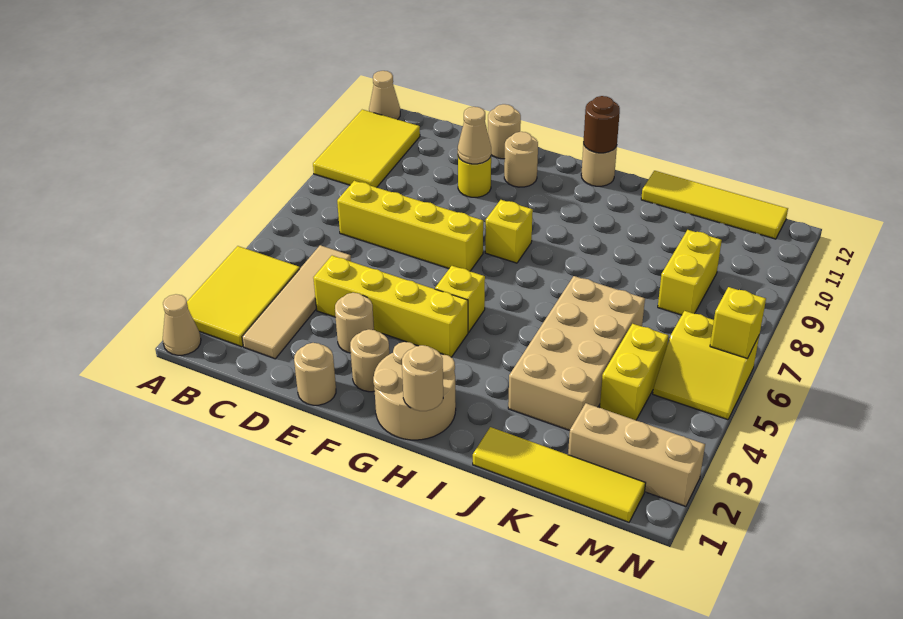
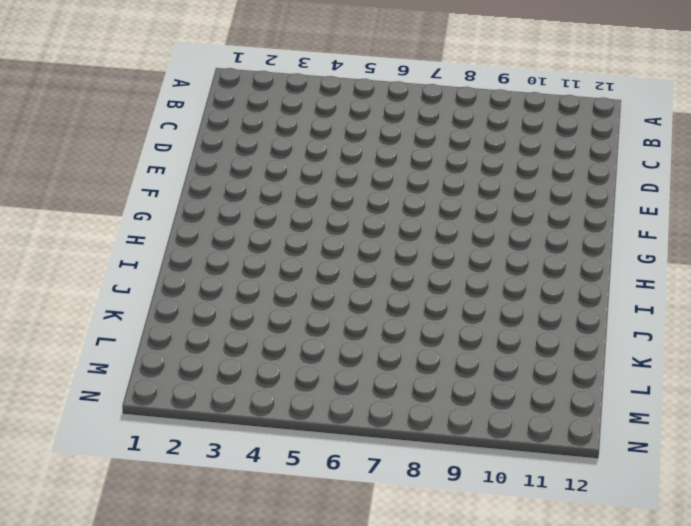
none -> tan cone A1 level 1
none -> yellow tile A2:B4 level 1
none -> yellow tile A9:B11 level 1

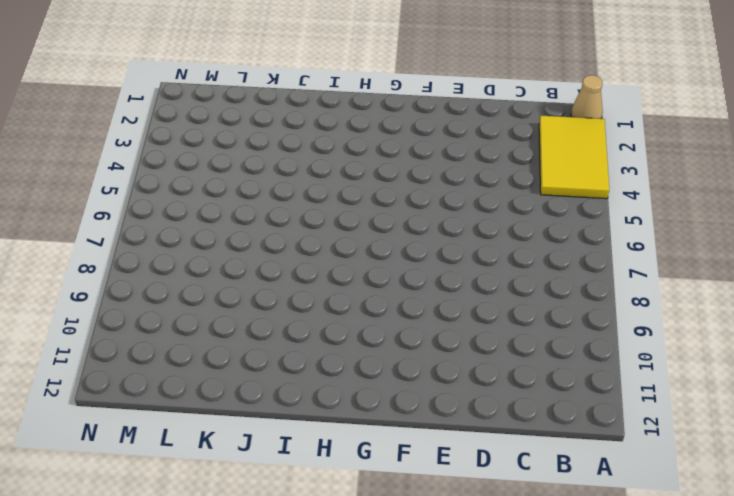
none -> yellow tile A9:B11 level 1
none -> tan cone A12 level 1
none -> tan tile C2:C5 level 1

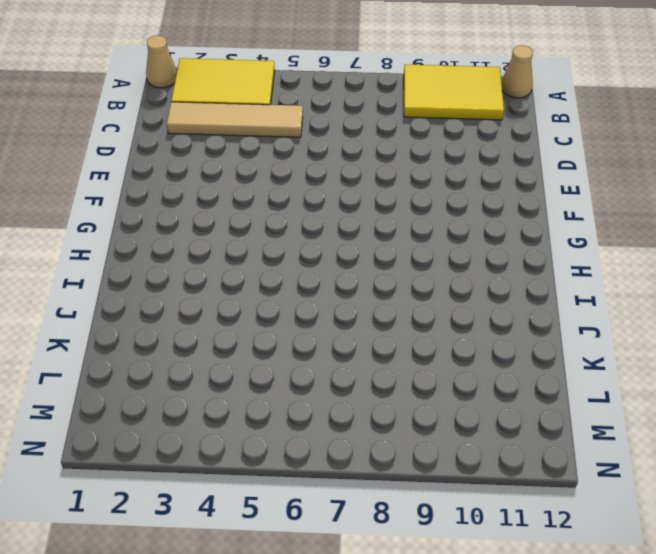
none -> yellow brick C7:F7 level 1
none -> yellow brick D4:G4 level 1
none -> tan round brick E1 level 1

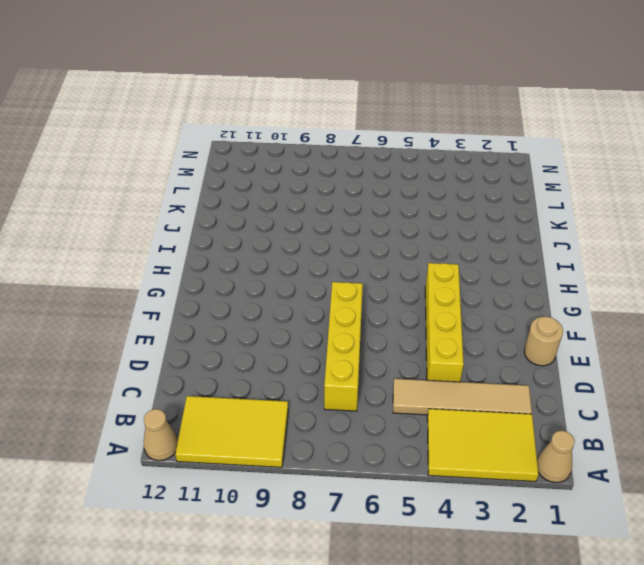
none -> tan round brick E3 level 1
none -> yellow round brick E10 level 1
none -> tan round brick E12 level 1

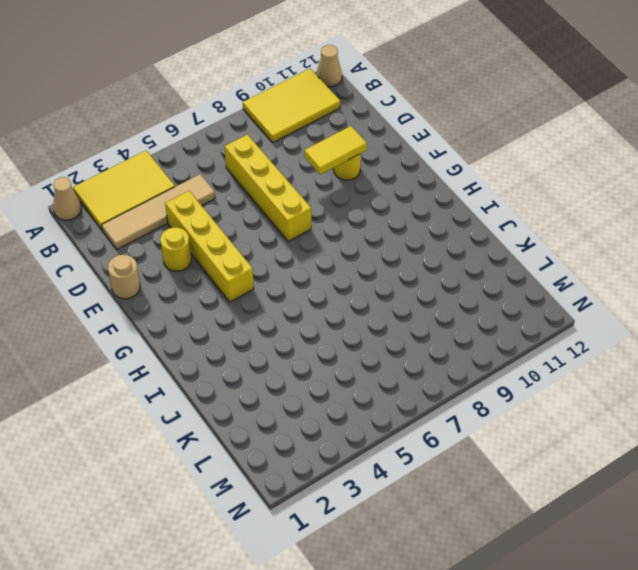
yellow round brick E3 level 1 -> tan round brick E3 level 1
yellow tile E9:E10 level 2 -> tan cone E10 level 2
none -> tan round brick E12 level 1
none -> tan round brick F2 level 1
none -> tan round brick F11 level 1

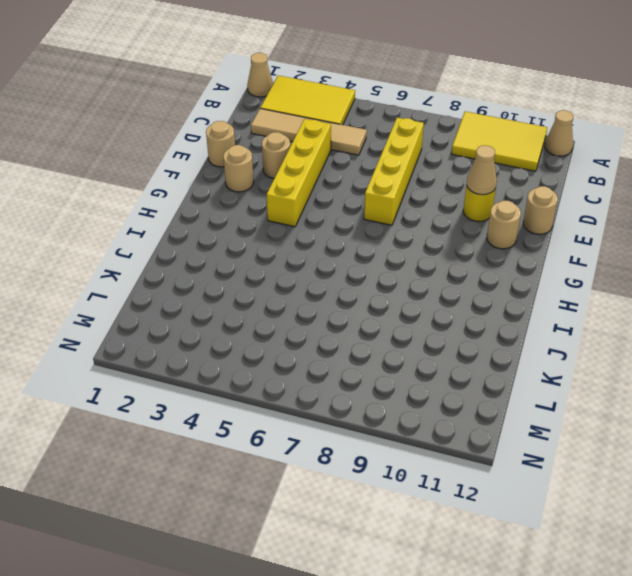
none -> tan round brick G1:H2 level 1
none -> yellow brick G5 level 1
none -> yellow brick G8 level 1

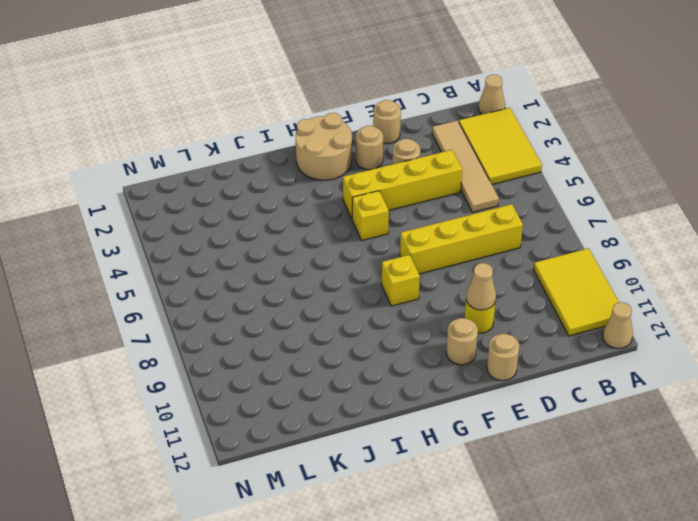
none -> tan round brick H12 level 1
none -> yellow tile J1:M1 level 1
none -> tan brick J3:K6 level 1

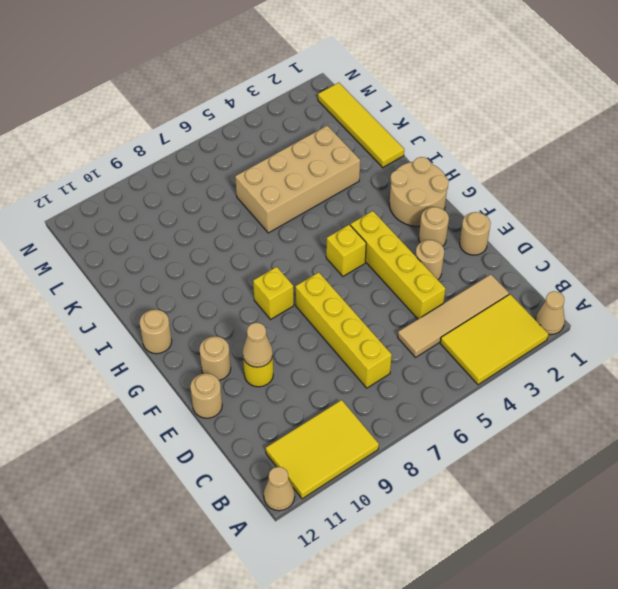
none -> yellow tile J12:M12 level 1
none -> tan brick L2:N2 level 1
none -> yellow brick L4:L5 level 1

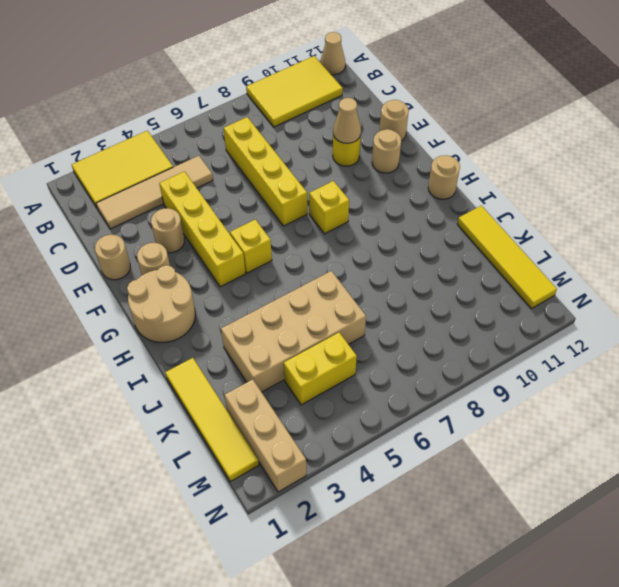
none -> tan cone A1 level 1
none -> yellow brick L8:L9 level 1
none -> yellow slope M5:N6 level 1 top 6

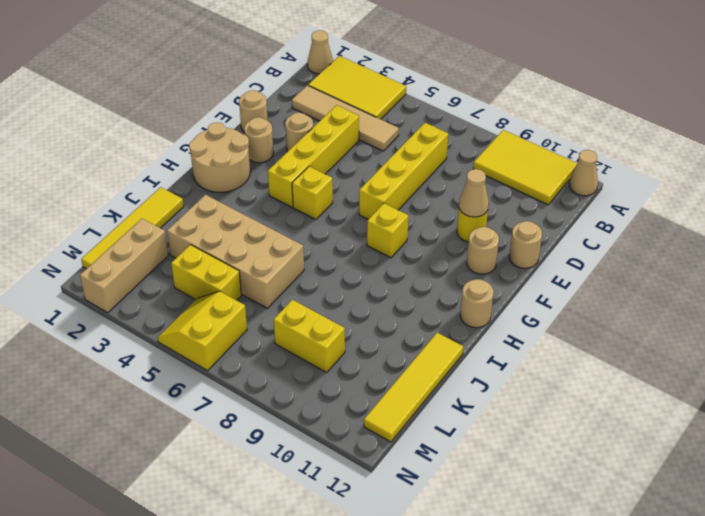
none -> tan round brick H1 level 2
none -> brown round brick H12 level 2
none -> yellow brick N6 level 2

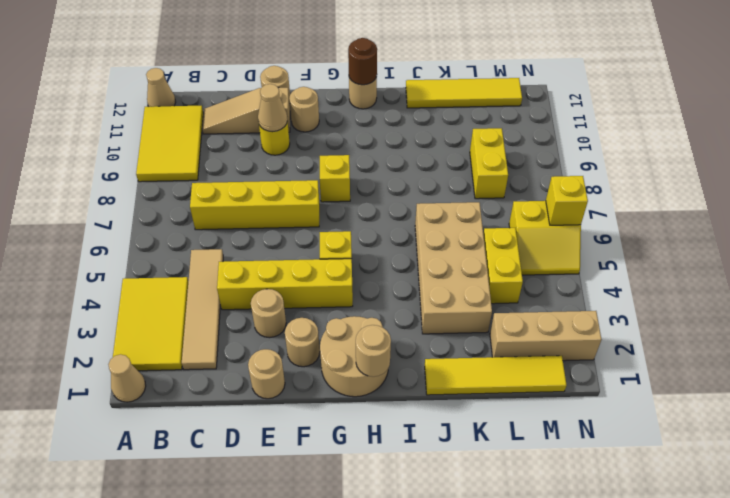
tan slope C11:E11 level 1 top E -> none

